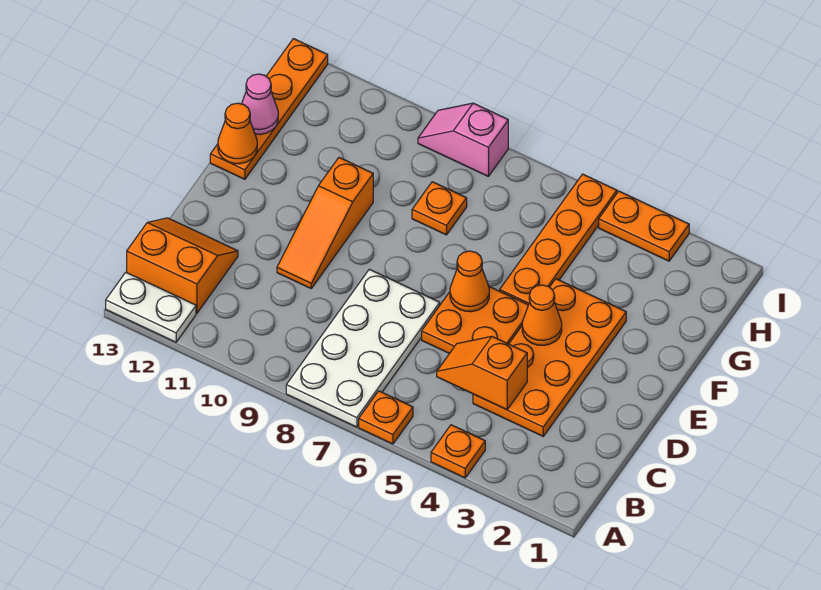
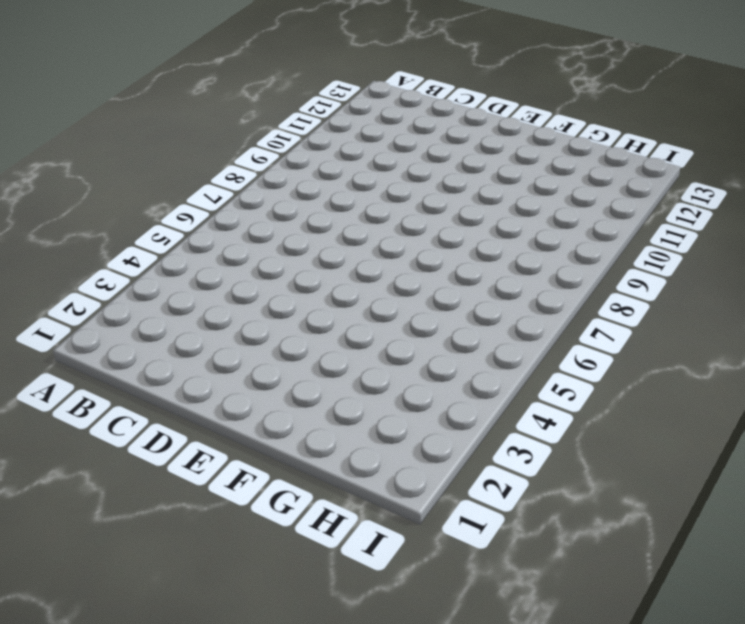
none -> orange plate A4 level 1
none -> orange plate A6 level 1
none -> white plate A7:D8 level 1

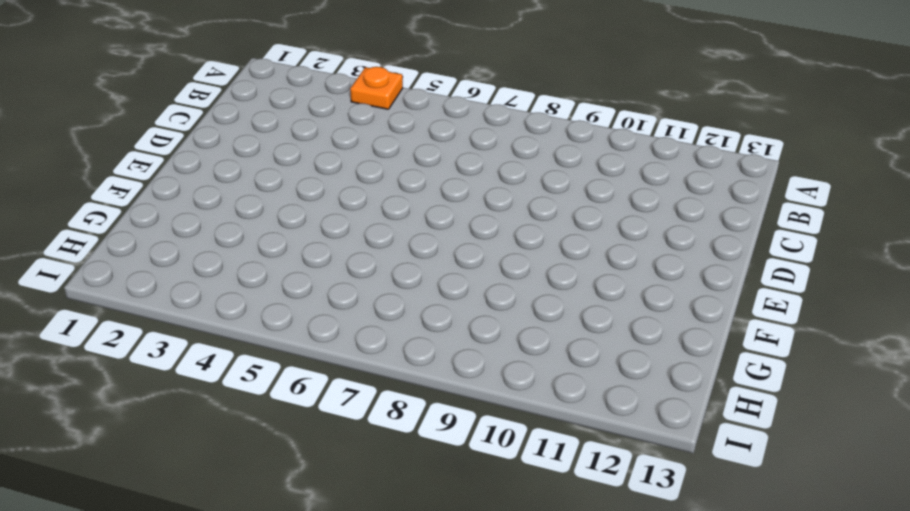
none -> orange plate A6 level 1
none -> white plate A7:D8 level 1
none -> white plate A12:A13 level 1

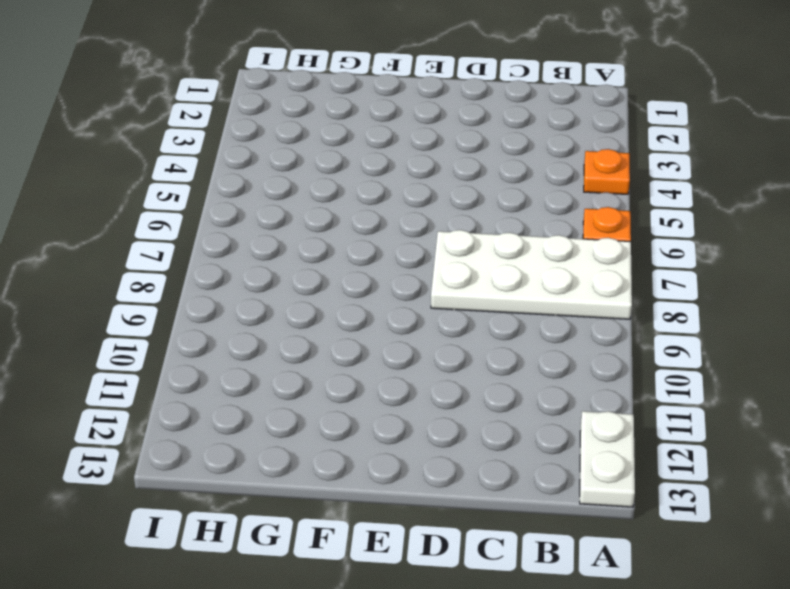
none -> orange slope B12:C13 level 1 top B
none -> orange plate C3:F4 level 1
none -> orange plate D5:E6 level 1

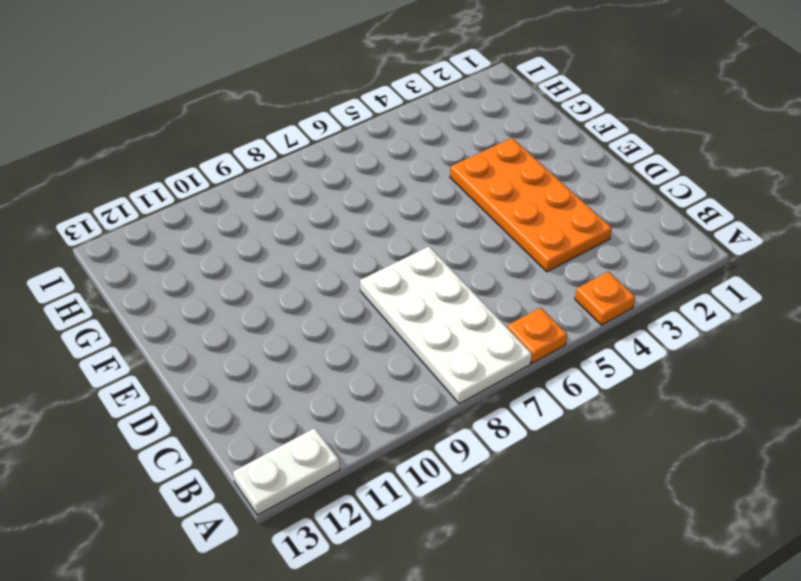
none -> orange slope B12:C13 level 1 top B
none -> orange plate D5:E6 level 1
none -> orange slope D10:F10 level 1 top F

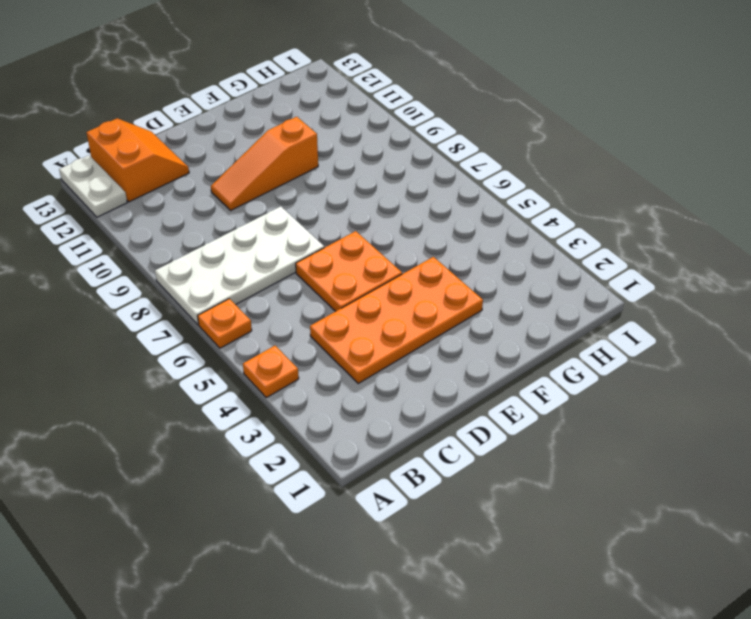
none -> orange plate F5:I5 level 1
none -> orange plate F13:I13 level 1
none -> orange plate G8 level 1

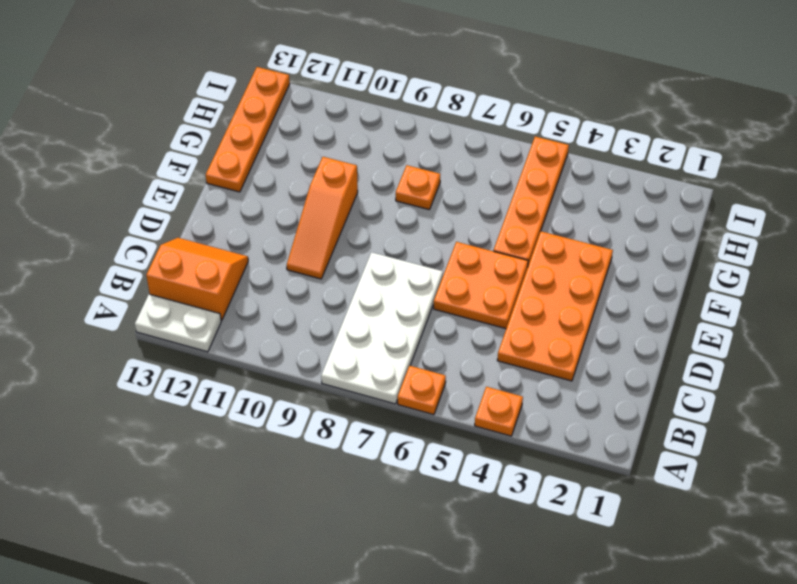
none -> orange plate I3:I4 level 1
none -> pink slope I8:I9 level 1 top 8
none -> orange slope C4:C5 level 2 top 4

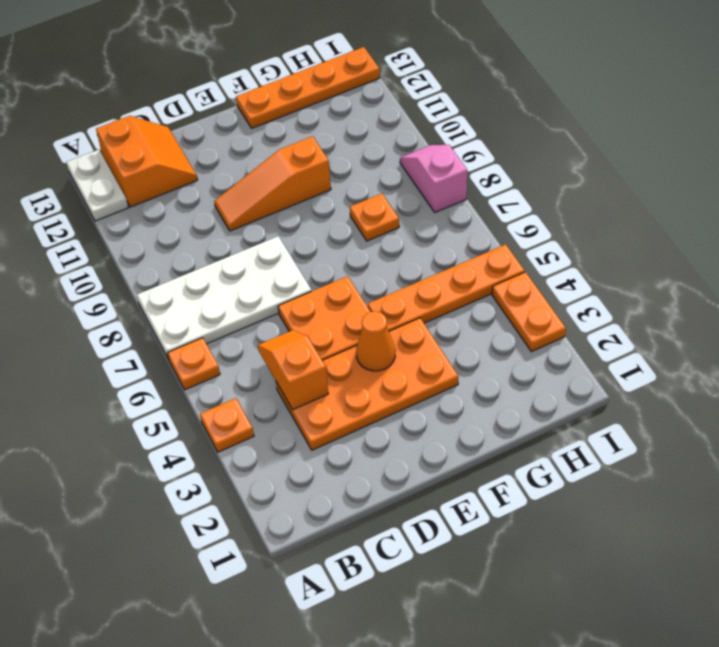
none -> orange cone E6 level 2
none -> orange cone F13 level 2
none -> pink cone G13 level 2

